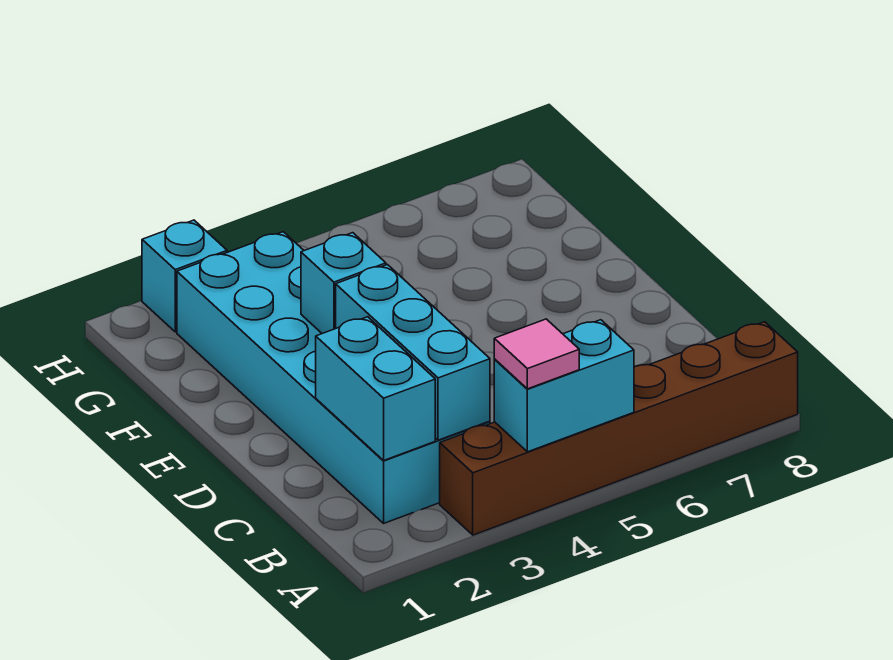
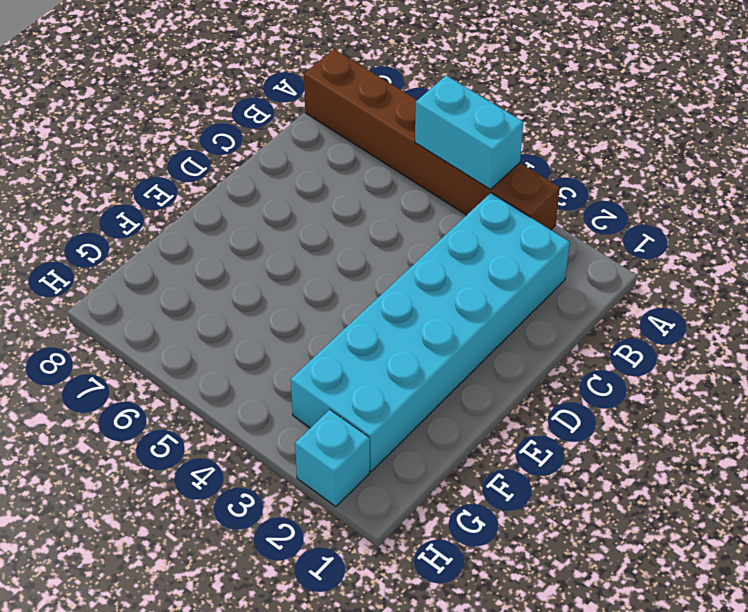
none -> cyan brick B2:C2 level 2
none -> cyan brick B3:D3 level 2

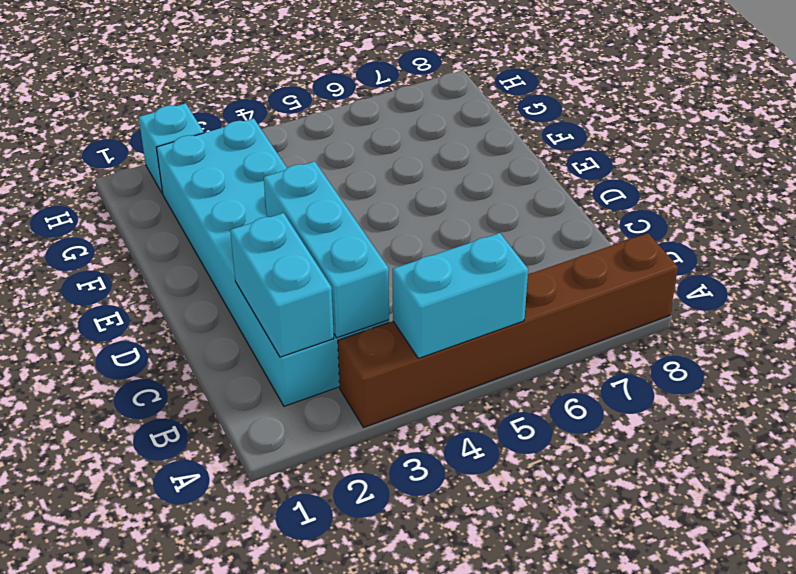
none -> cyan brick E3 level 2
none -> pink tile A4 level 3

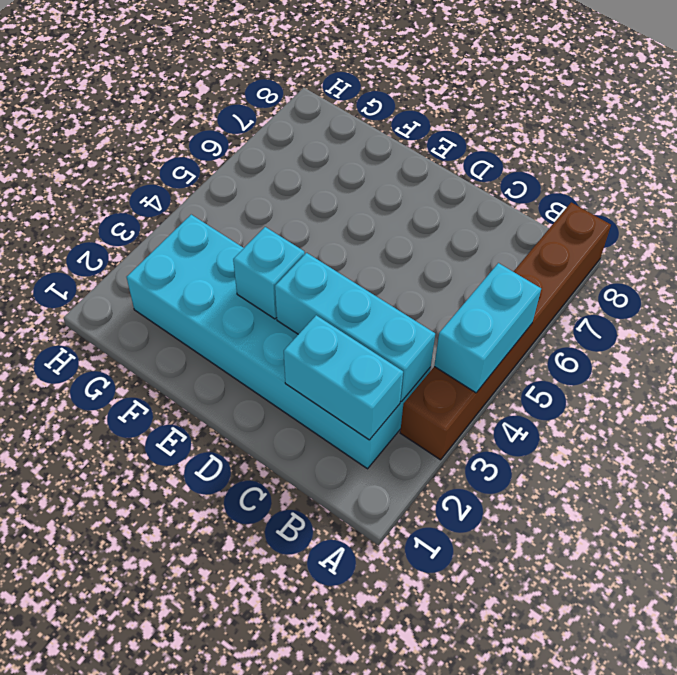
none -> cyan brick H2 level 1
none -> pink tile A4 level 3

